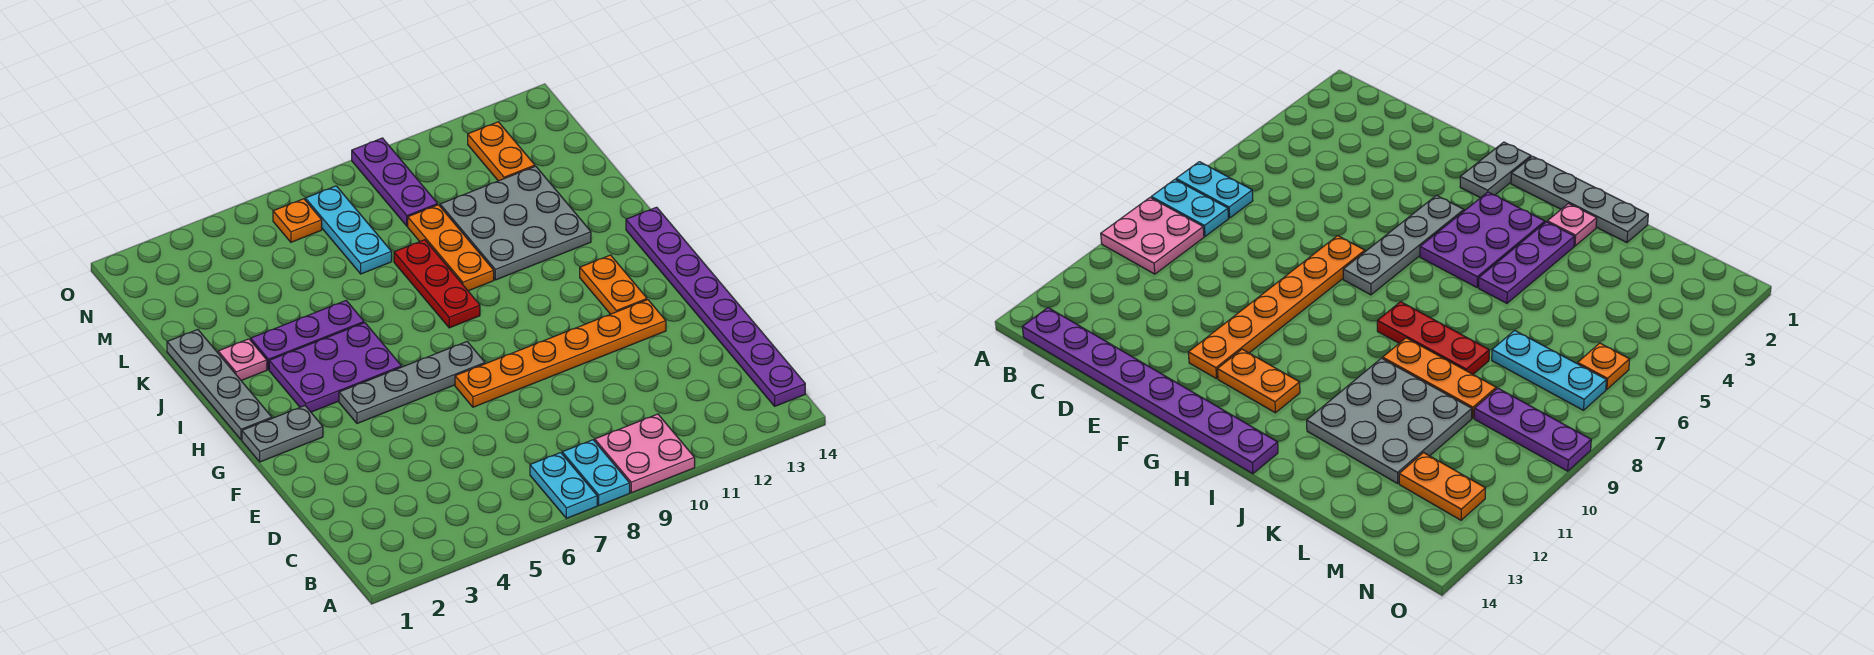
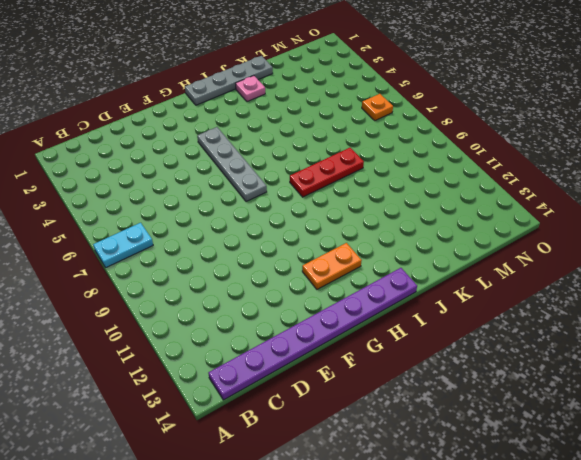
none -> cyan plate A8:B8 level 1
none -> pink plate A9:B10 level 1
none -> orange plate F7:F12 level 1

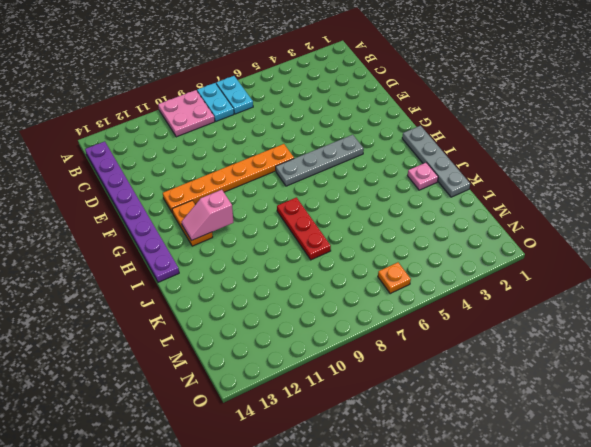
pink slope H11:H12 level 2 top 11 -> none
none -> grey plate G1:G2 level 1
none -> purple plate H3:I5 level 1
none -> purple plate J3:J5 level 1

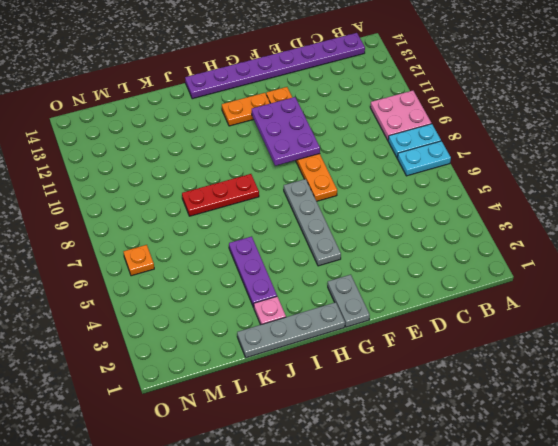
purple plate F9:G11 level 2 -> purple plate H3:I5 level 1
none -> orange plate J9:L9 level 1
none -> grey plate J10:L12 level 1
none -> cyan plate L7:N7 level 1

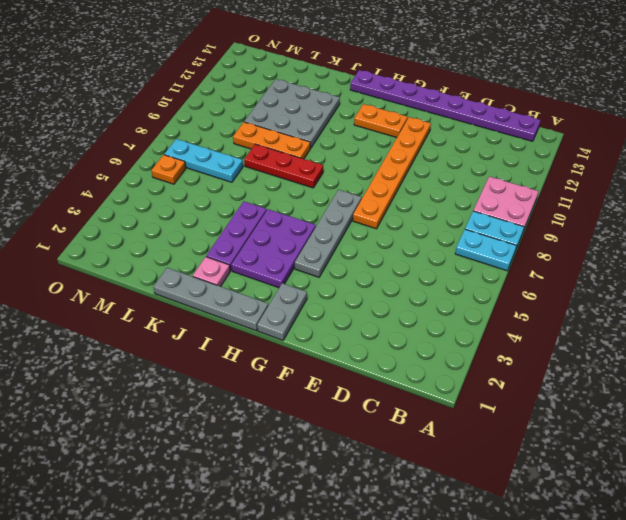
none -> purple plate M9:O9 level 1
none -> orange plate M12:N12 level 1

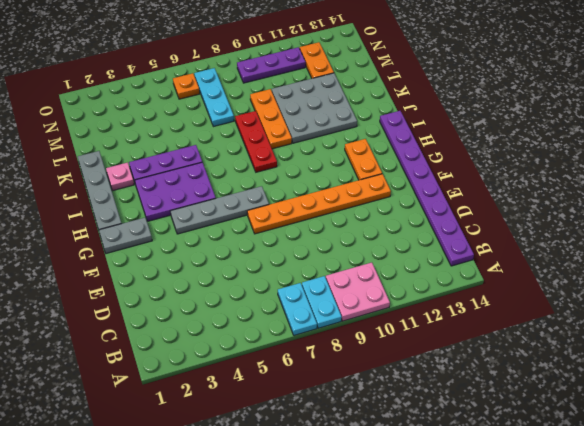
purple plate N9:N11 level 1 -> purple plate M9:O9 level 1

